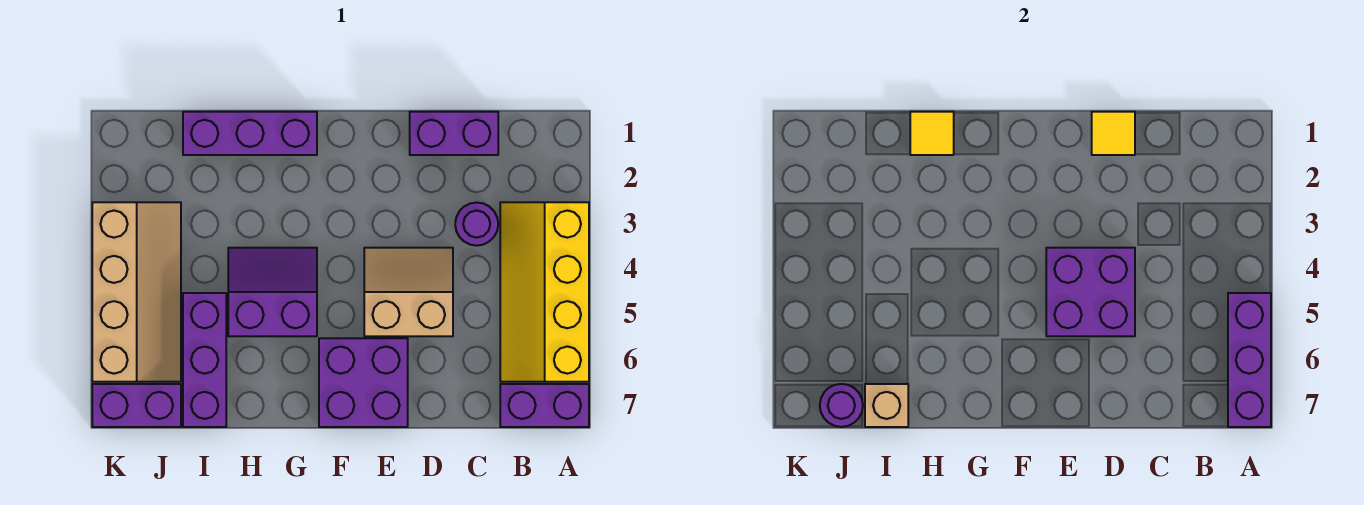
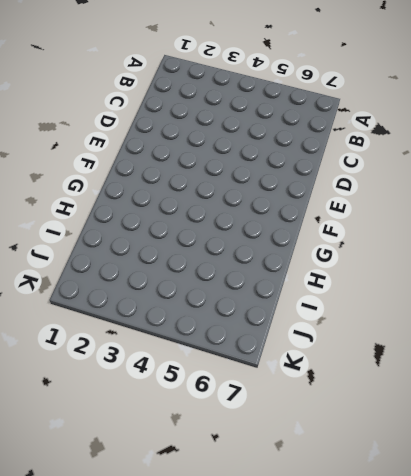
none -> yellow slope A3:B6 level 1 top A
none -> purple brick A7:B7 level 1
none -> purple brick C1:D1 level 1

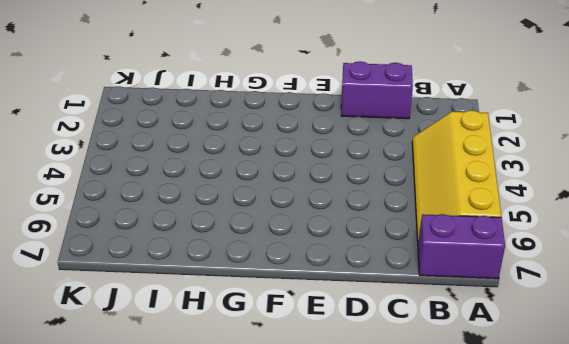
none -> purple round brick C3 level 1
none -> tan slope D4:E5 level 1 top 5
none -> purple brick E6:F7 level 1

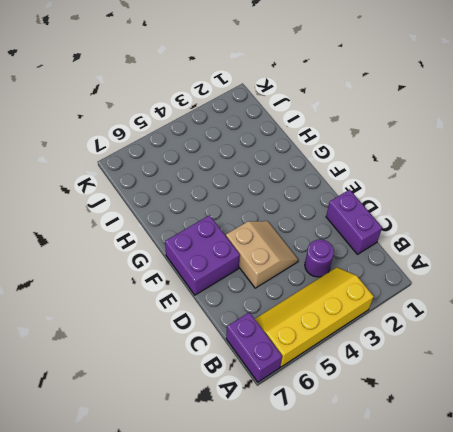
none -> purple brick G1:I1 level 1
none -> purple slope G4:H5 level 1 top 5
none -> purple brick I5:I7 level 1

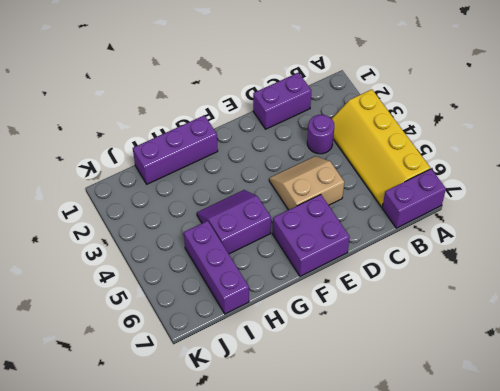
none -> tan slope J3:K6 level 1 top K
none -> purple brick J7:K7 level 1
none -> purple brick A5:A7 level 2

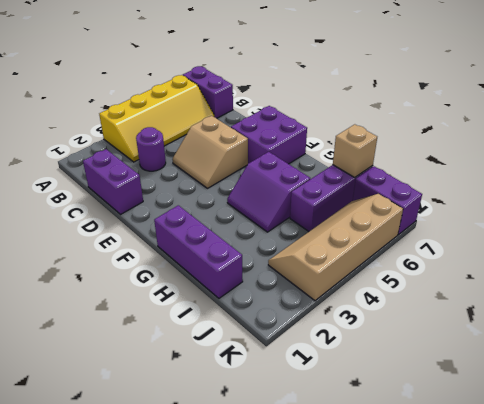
none -> purple brick A5:A7 level 2
none -> yellow tile D1 level 2
none -> purple brick D4:E5 level 2

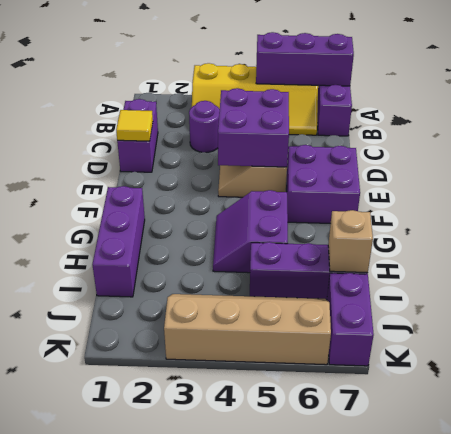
none -> yellow tile H1 level 2
none -> purple round brick J7 level 2

